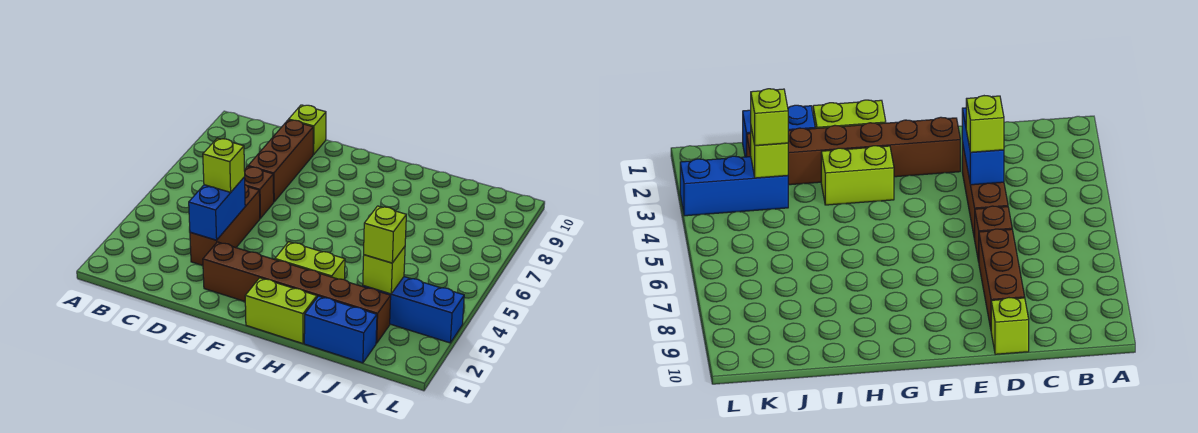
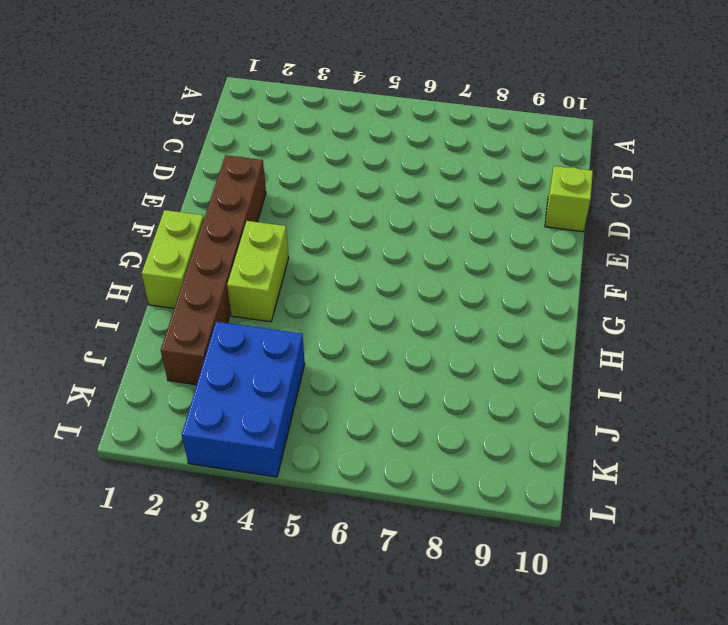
blue brick J3:L4 level 1 -> blue brick J3:L3 level 1
none -> brown brick D3:D5 level 1
none -> brown brick D6 level 1
none -> brown brick D7:D9 level 1

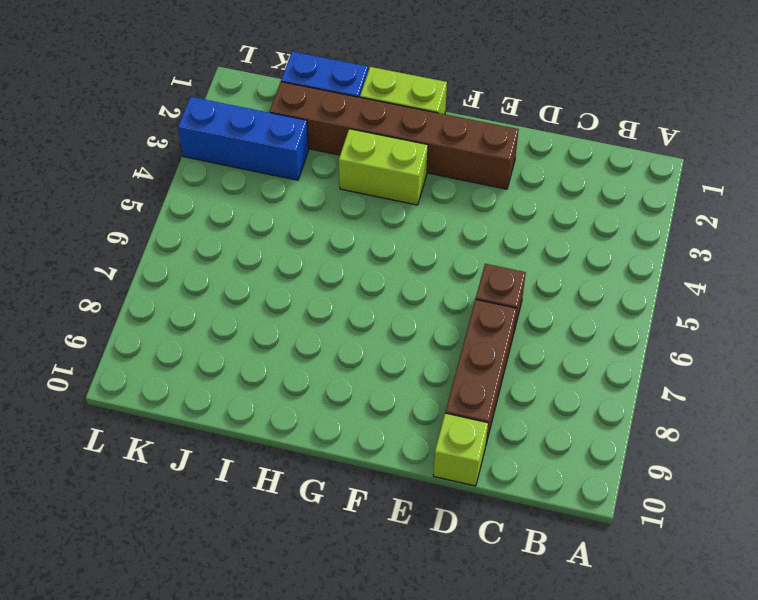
none -> brown brick D3:D5 level 1
none -> blue brick D3:D4 level 2
none -> lime brick J3 level 2

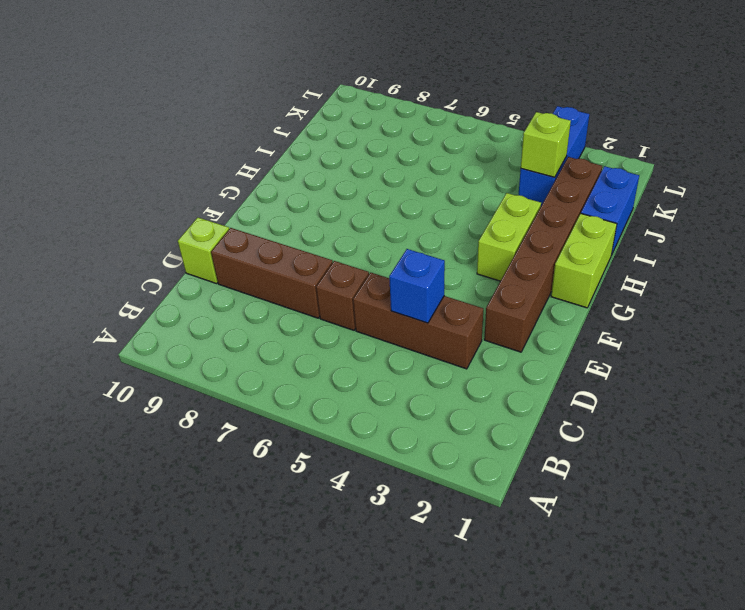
blue brick D4 level 2 -> blue brick D3:D4 level 2
none -> lime brick D4 level 3
none -> lime brick J3 level 3

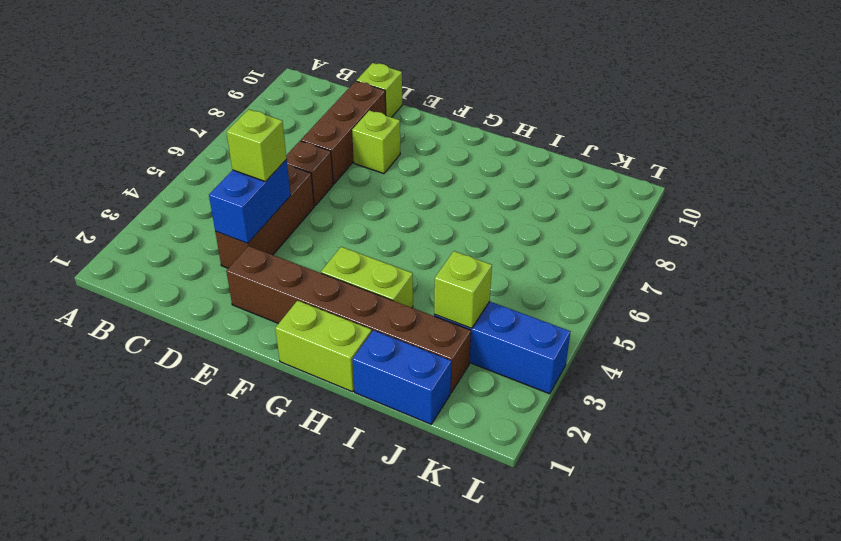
lime brick E8 level 1 -> lime brick J3 level 3

